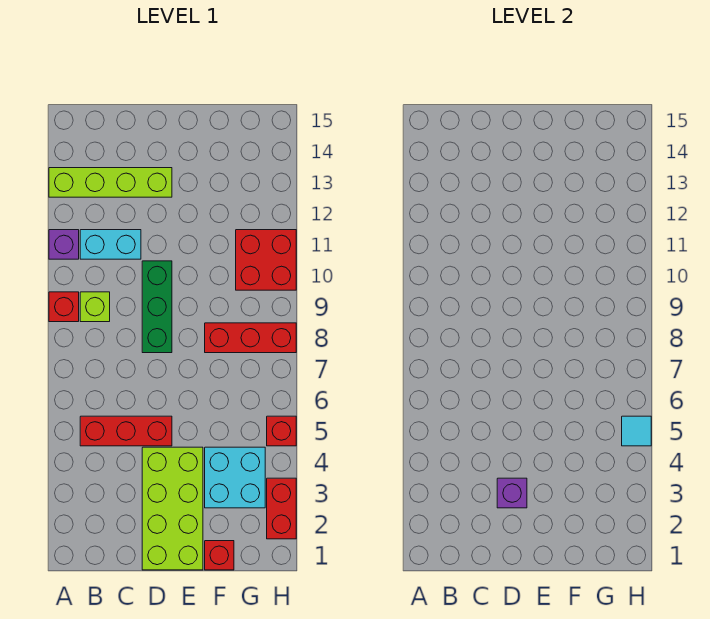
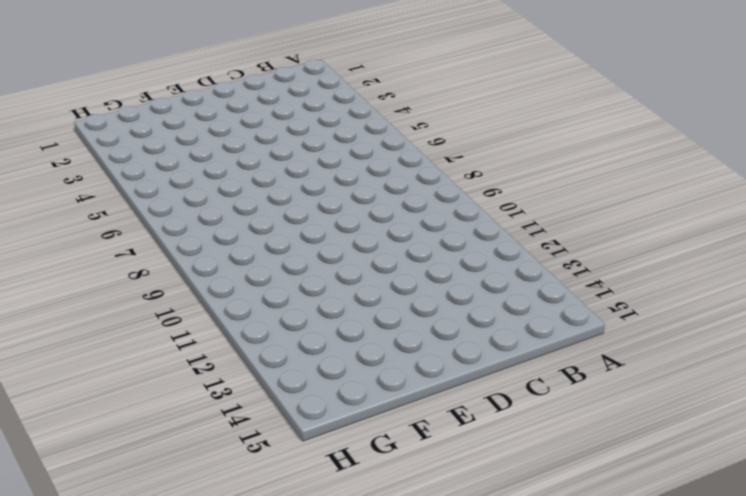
none -> red brick A9 level 1
none -> purple brick A11 level 1
none -> lime brick A13:D13 level 1

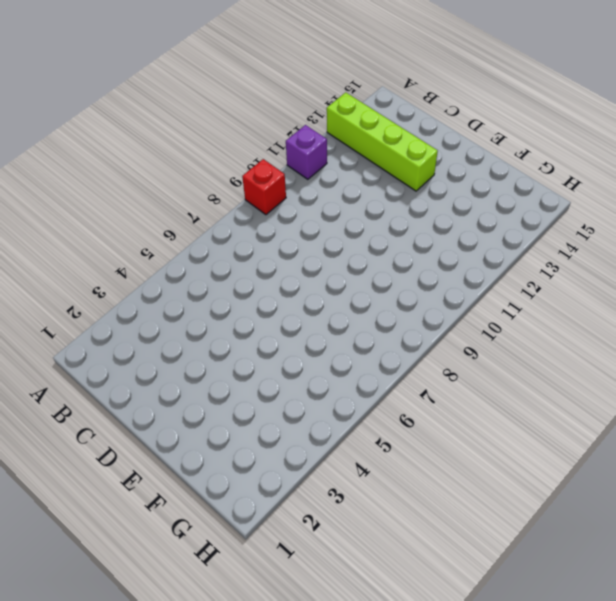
none -> red brick B5:D5 level 1
none -> lime brick B9 level 1
none -> cyan brick B11:C11 level 1

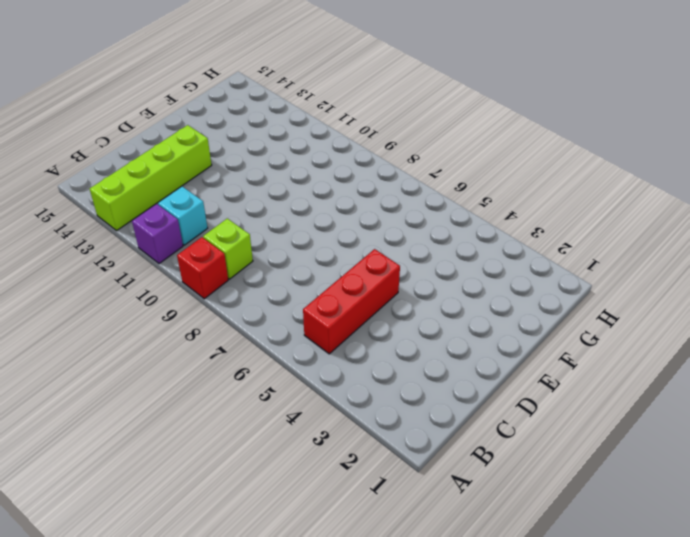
cyan brick B11 level 1 -> cyan brick B11:C11 level 1
none -> lime brick D1:E4 level 1
none -> green brick D8:D10 level 1
none -> red brick F1 level 1

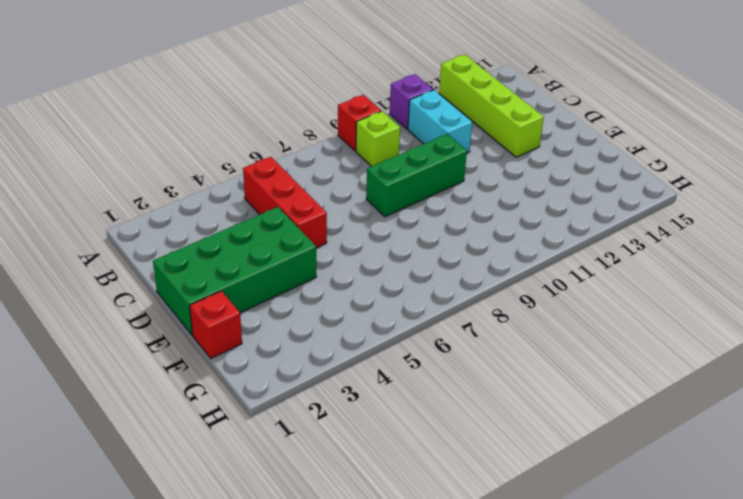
green brick D1:E4 level 1 -> lime brick D1:E4 level 1
none -> cyan brick F3:G4 level 1
none -> red brick F8:H8 level 1
none -> red brick G10:H11 level 1

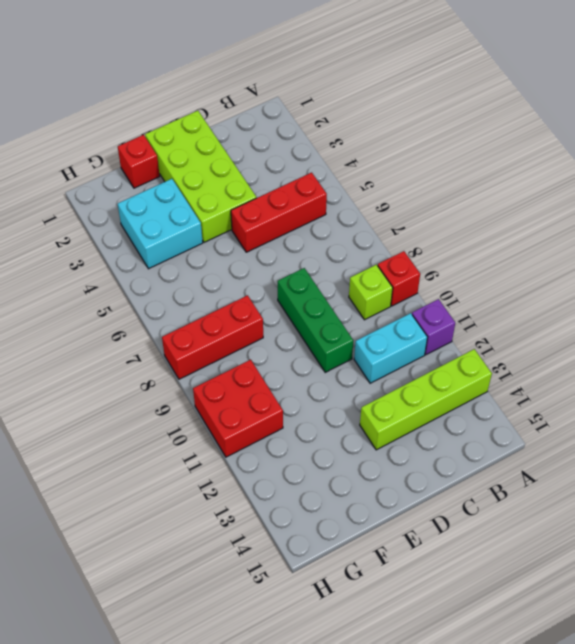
none -> red brick H2:H3 level 1
none -> red brick H5 level 1
none -> purple brick D3 level 2

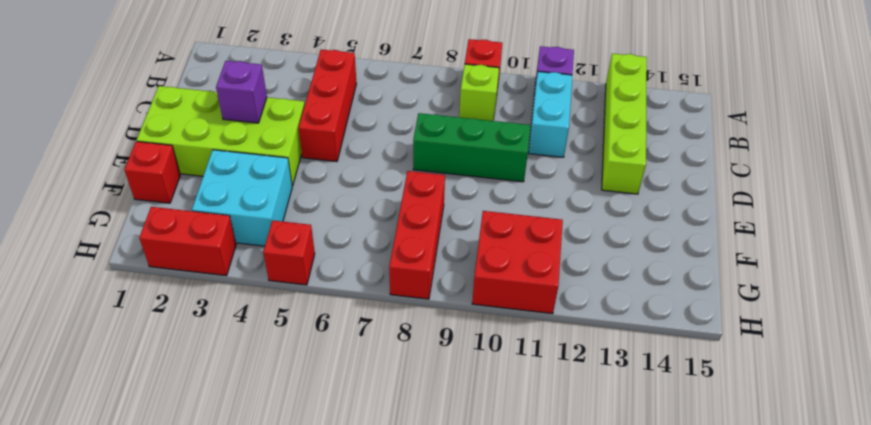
none -> cyan tile H5 level 2

